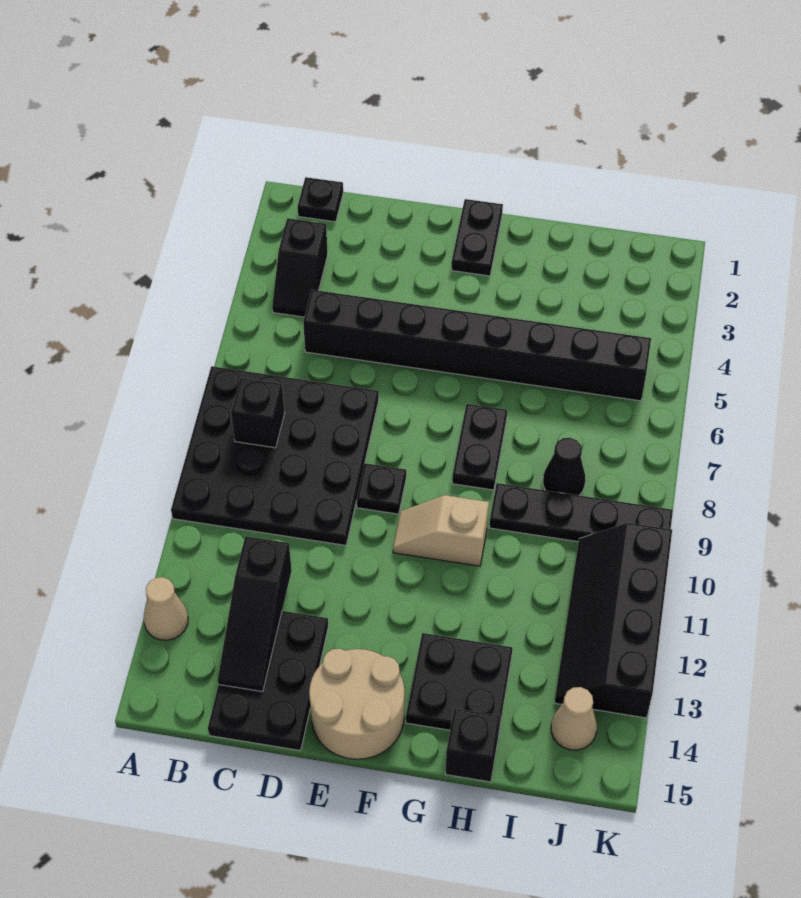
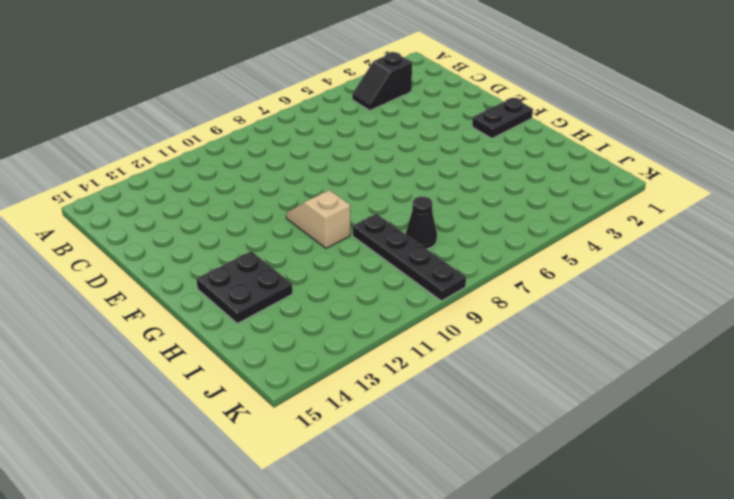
none -> black plate A7:D10 level 1
none -> tan cone A13 level 1
none -> black plate B1 level 1

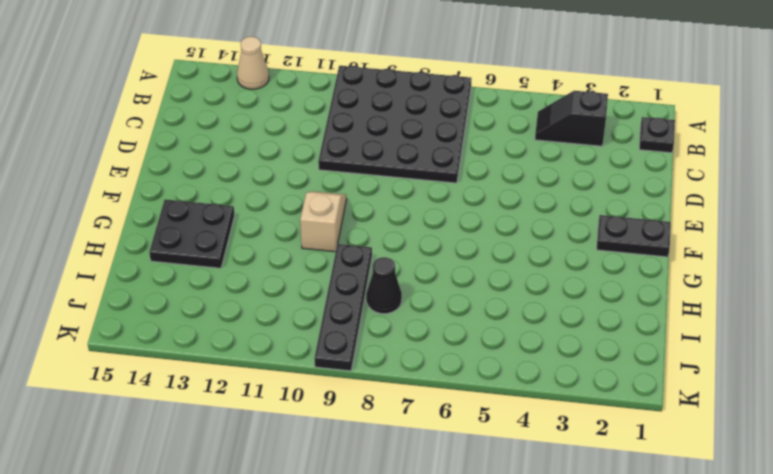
none -> black brick C5:J5 level 1
none -> black plate C13:D15 level 1
none -> black plate E9 level 1

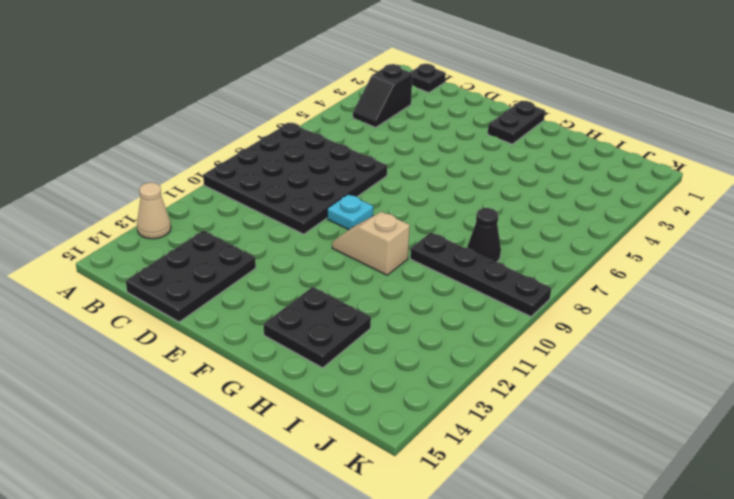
cyan plate E9 level 1 -> black plate E9 level 1
none -> black brick C5:J5 level 1
none -> tan round brick E14:F15 level 1
none -> black plate G7:G8 level 1

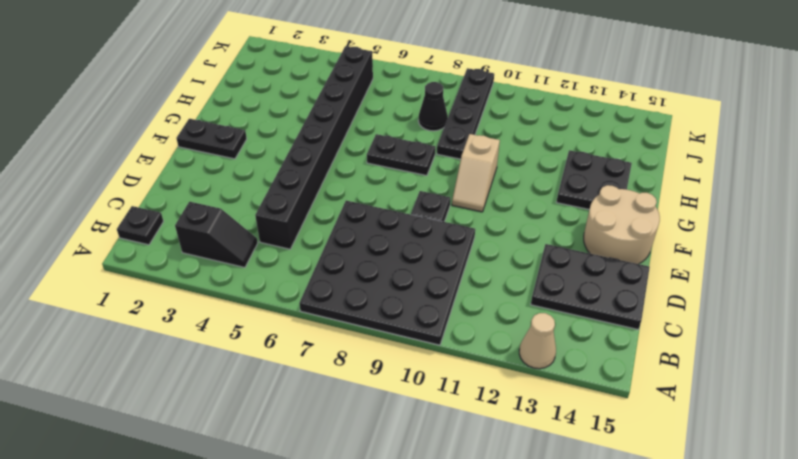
none -> black brick H15 level 1
none -> black slope J10:K13 level 1 top K
none -> tan cone J14 level 1

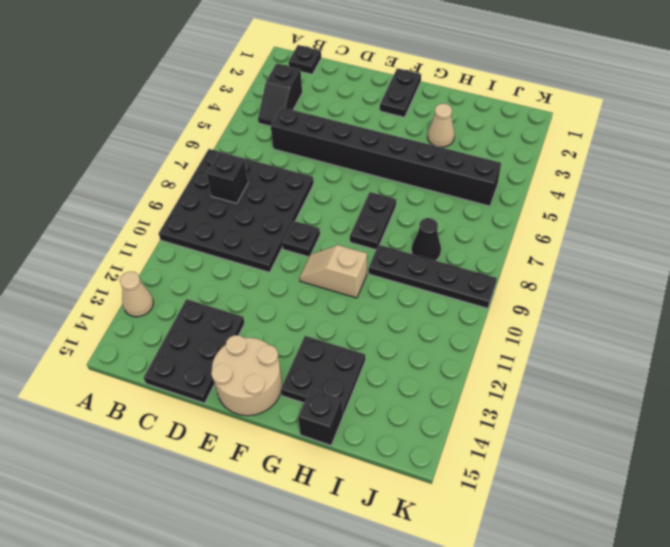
tan cone H3 level 1 -> tan cone J14 level 1
none -> black slope J10:K13 level 1 top K
none -> black slope C12:C14 level 2 top 12

